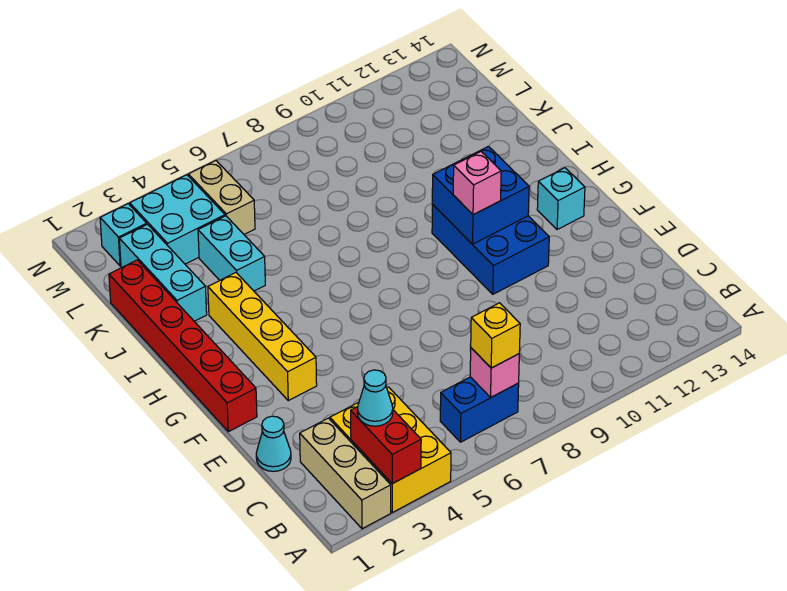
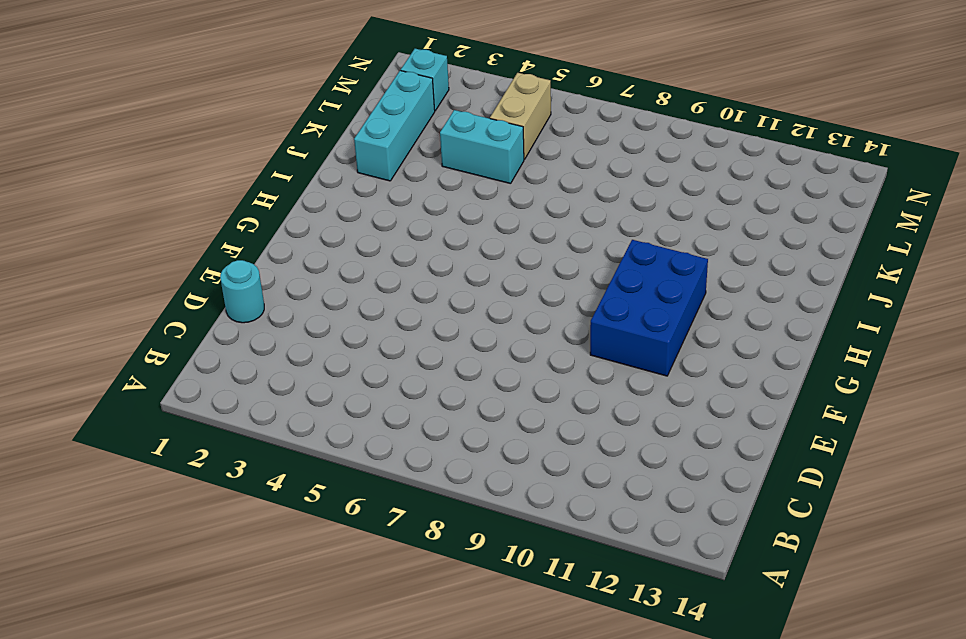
cyan round brick D1 level 1 -> cyan cone D1 level 1
cyan brick K4:K5 level 1 -> cyan brick J4:K4 level 1
none -> tan brick A2:C2 level 1
none -> yellow brick A3:C4 level 1
none -> blue brick B6:B7 level 1

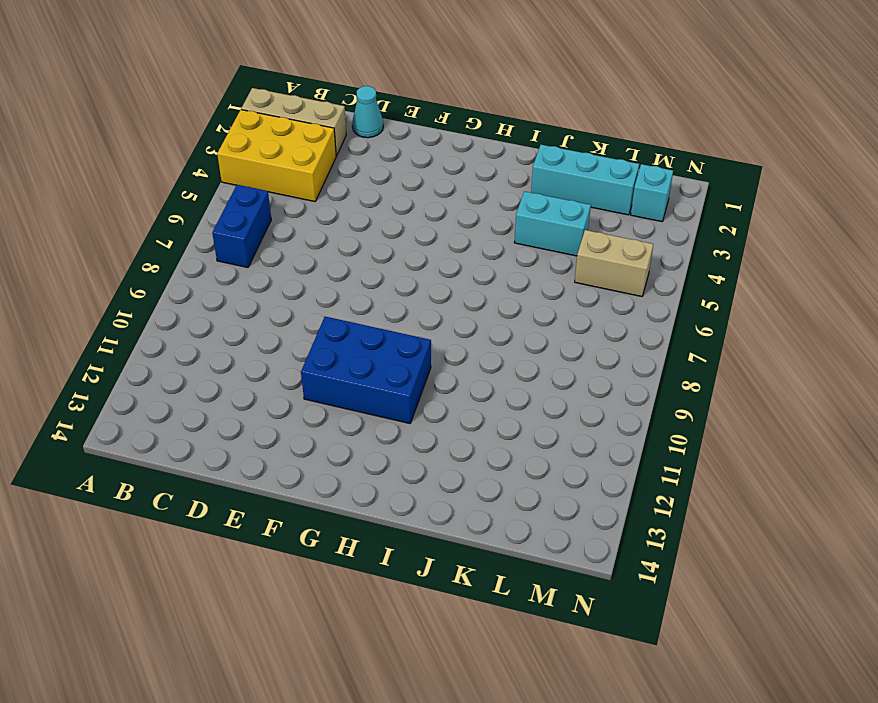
none -> red brick F1:K1 level 1
none -> yellow brick F3:I3 level 1
none -> cyan brick G13 level 1

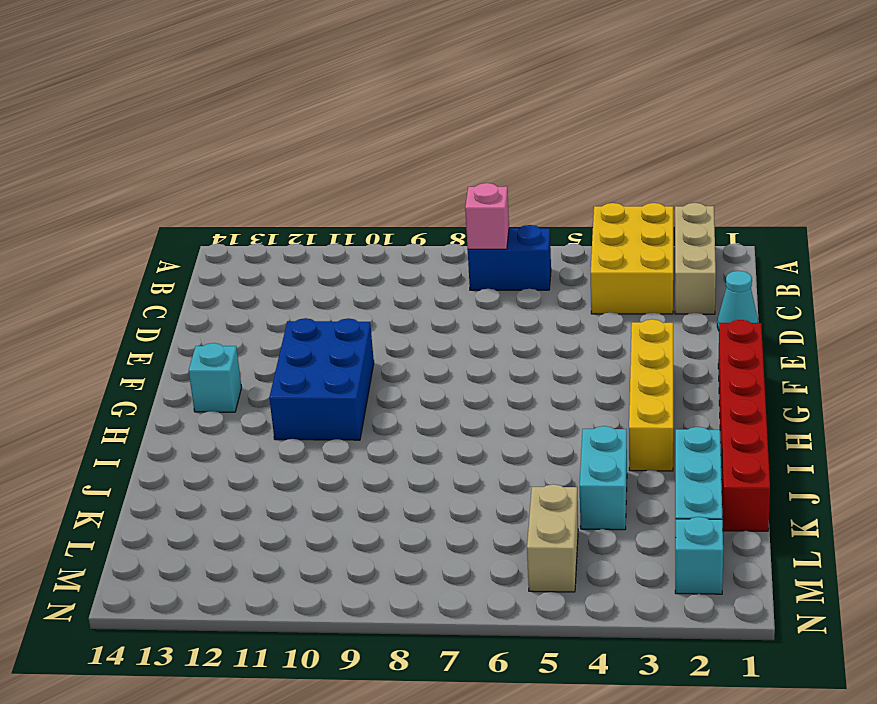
none -> cyan brick L3:M4 level 1
none -> red brick A3:B3 level 2
none -> blue brick G10:H11 level 2

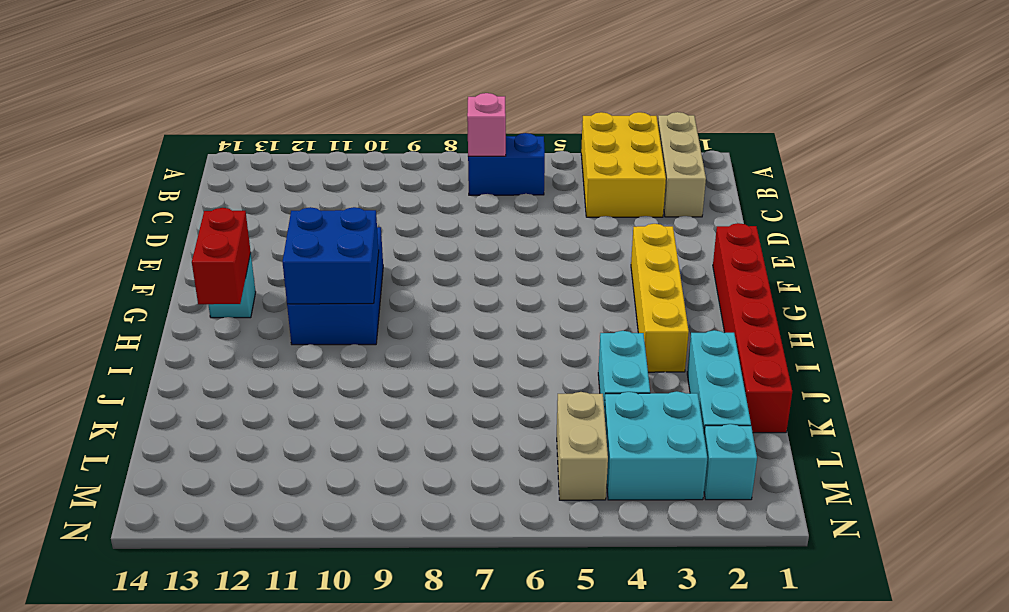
red brick G13:H13 level 2 -> red brick A3:B3 level 2
none -> cyan cone D1 level 1
none -> cyan cone B3 level 3
none -> yellow brick B7 level 3

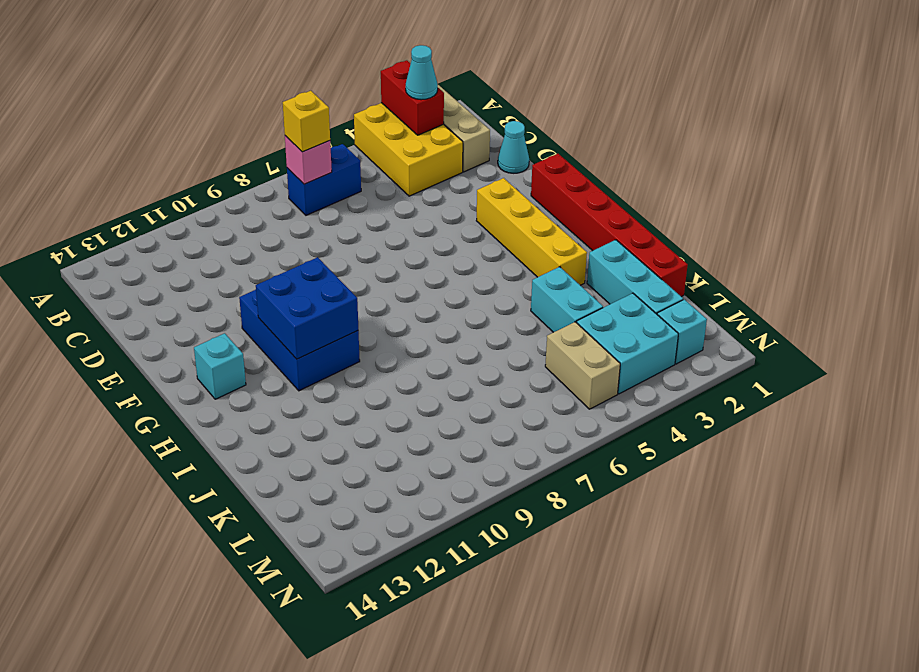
none -> pink brick G10 level 3

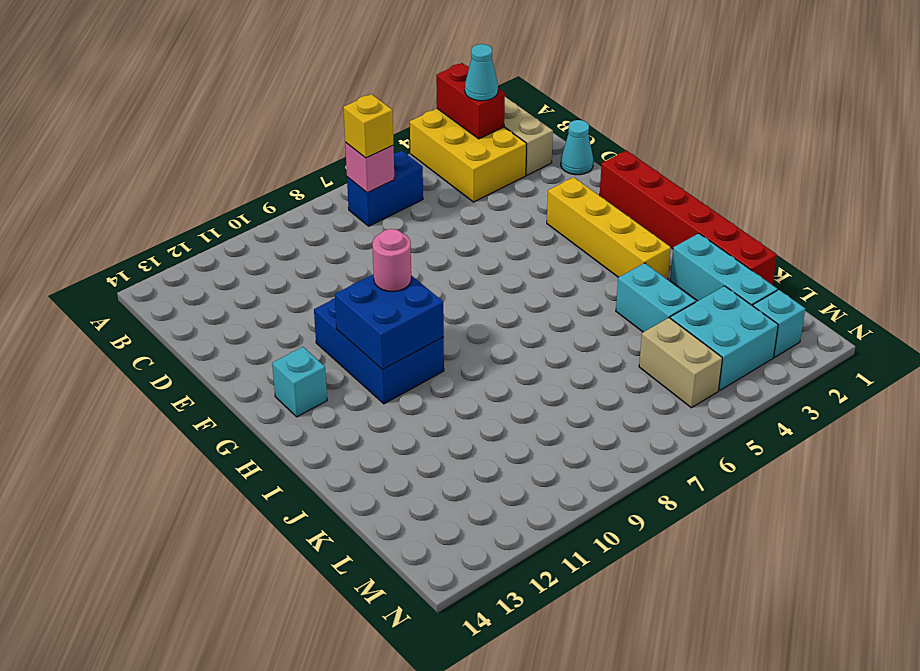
pink round brick G10 level 3 -> pink brick G10 level 3

